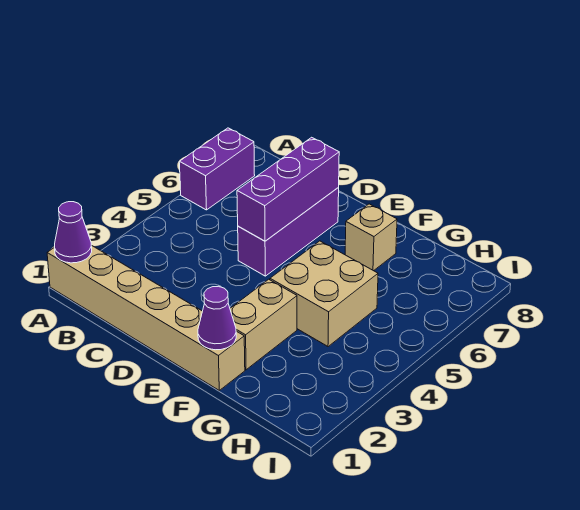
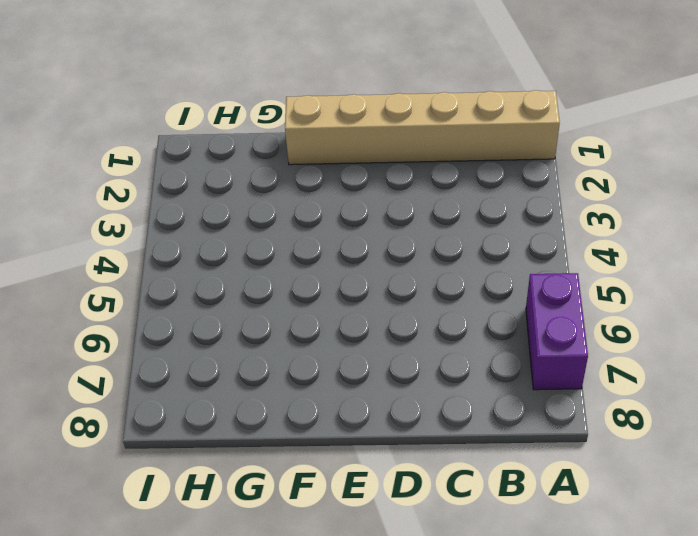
none -> purple brick D5:D7 level 1
none -> tan brick F2:F3 level 1

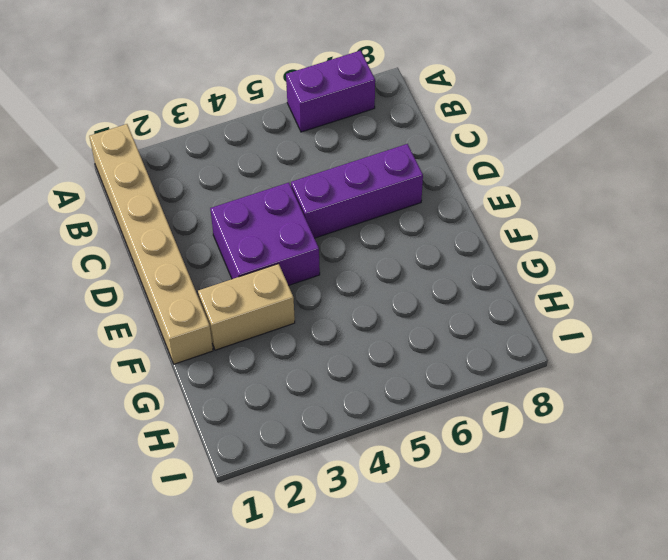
purple brick D3:E4 level 1 -> none
none -> tan brick F4:G5 level 1
none -> tan brick F7 level 1

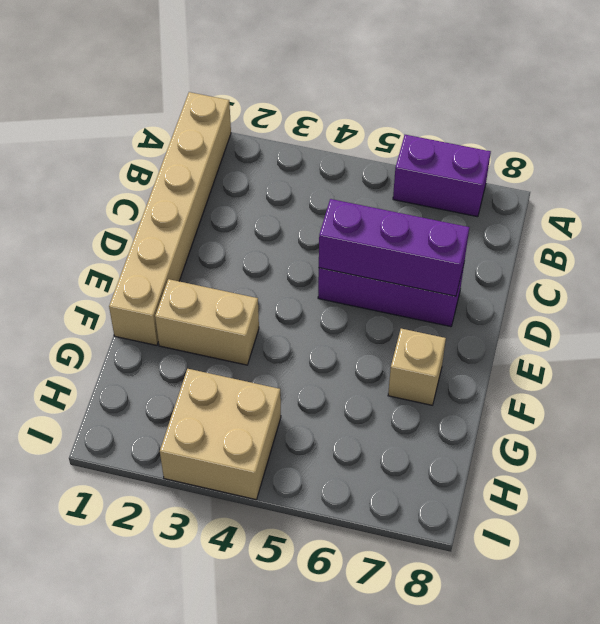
tan brick H3:I4 level 1 -> tan brick F4:G5 level 1
none -> purple cone A1 level 2
none -> purple cone F1 level 2

